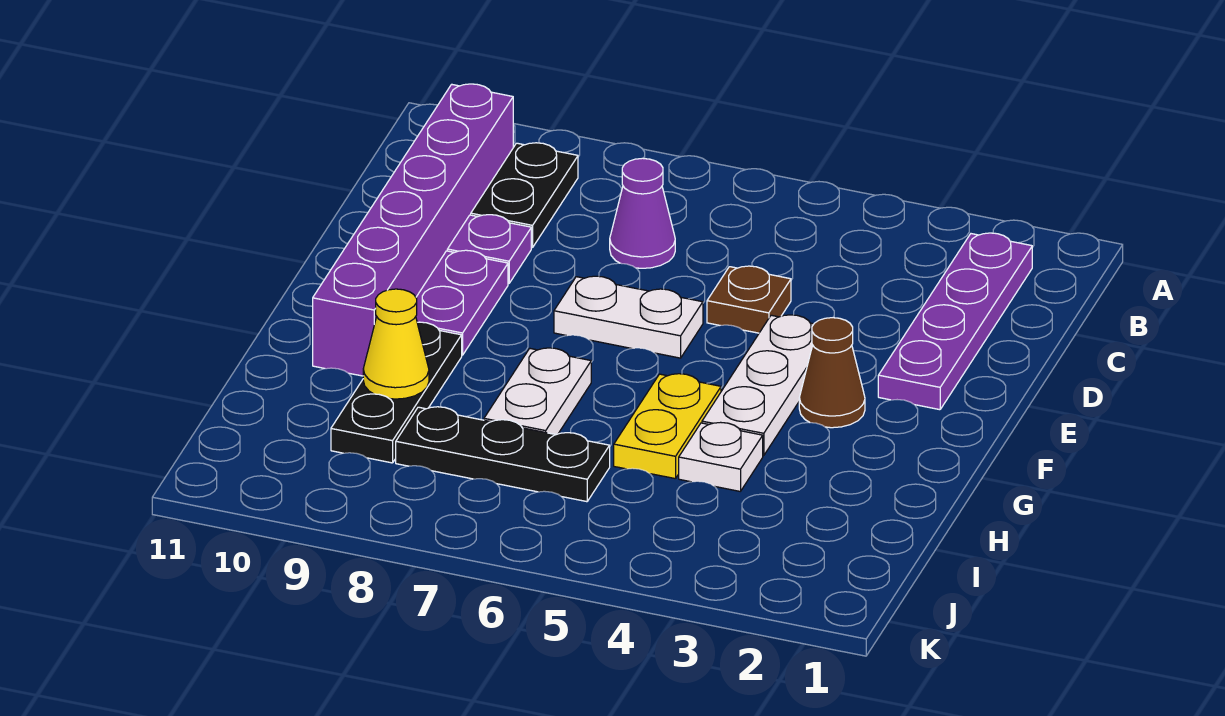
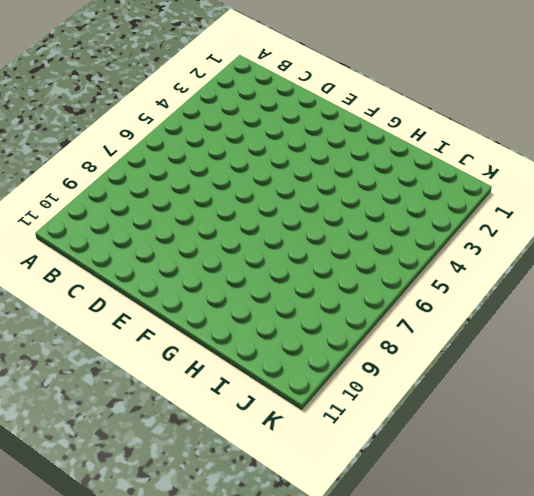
none -> purple plate B2:E2 level 1
none -> black plate B9:C9 level 1
none -> purple brick B10:G10 level 1

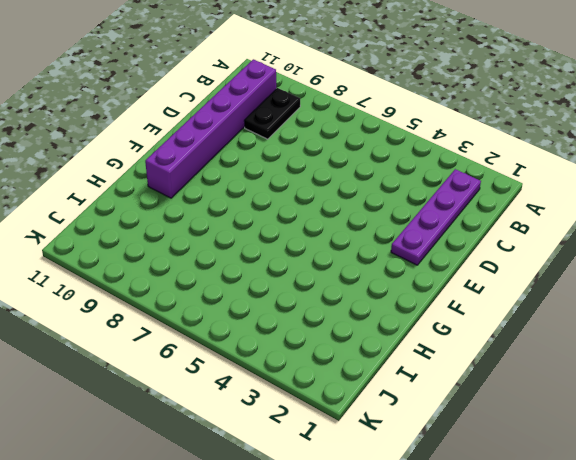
none -> purple cone C7 level 1
none -> brown plate D5 level 1
none -> purple plate D9 level 1

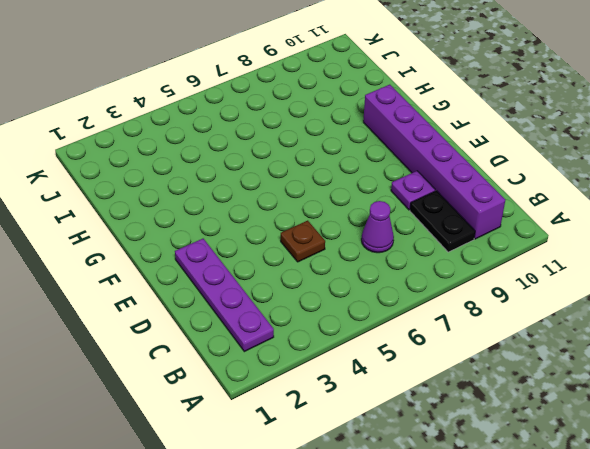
none -> white plate E4:G4 level 1
none -> white plate E6:E7 level 1
none -> purple plate E9:F9 level 1

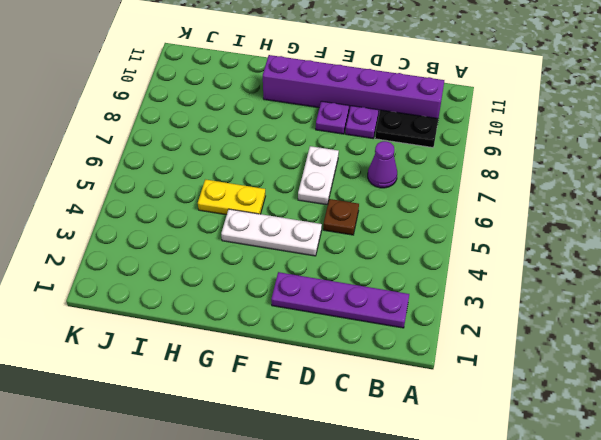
purple plate E9 level 1 -> purple plate E9:F9 level 1
none -> brown cone F3 level 1
none -> white plate G7:H7 level 1
none -> black plate G9:I9 level 1

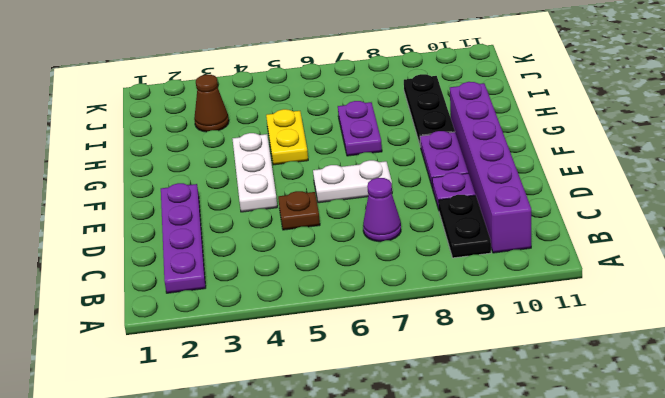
purple plate G7:H7 level 1 -> white plate G7:H7 level 1
brown cone I3 level 1 -> brown cone F3 level 1
none -> white plate H4 level 1
none -> black plate I6:I8 level 1
none -> yellow cone H9 level 2

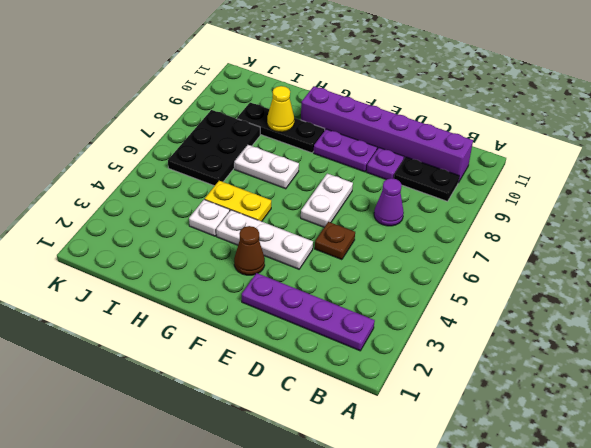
black plate I6:J8 level 1 -> black plate I6:I8 level 1

